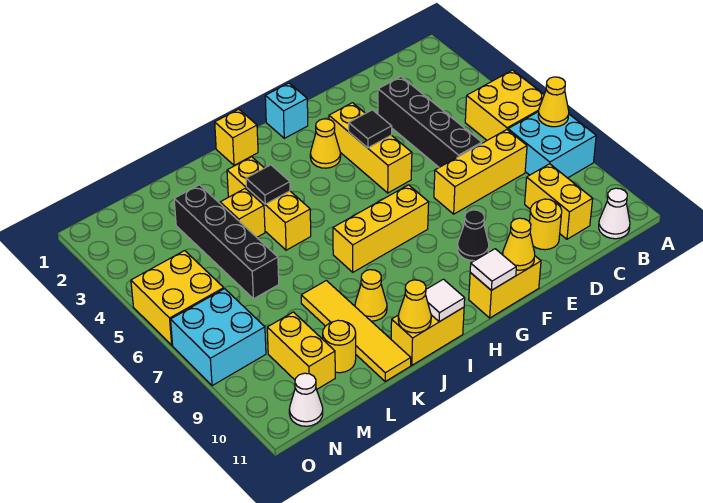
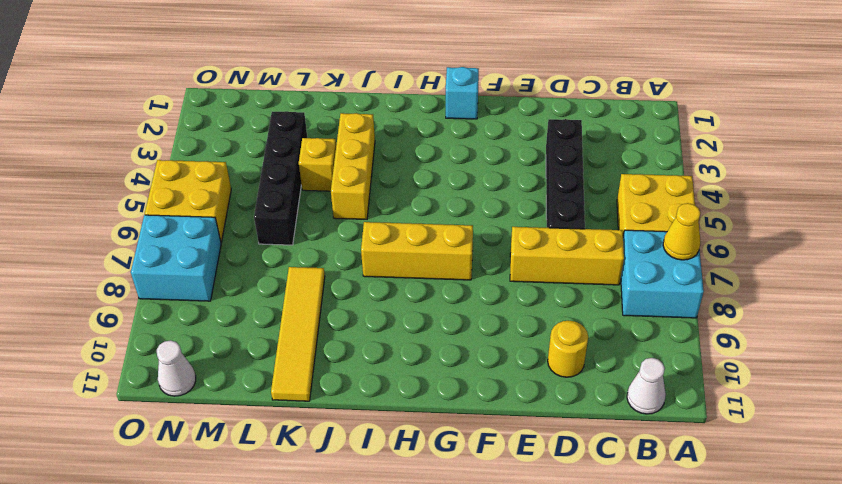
none -> yellow brick C9:C10 level 1
none -> yellow brick F3:F5 level 1
none -> black cone F9 level 1
none -> yellow brick F11:G11 level 1

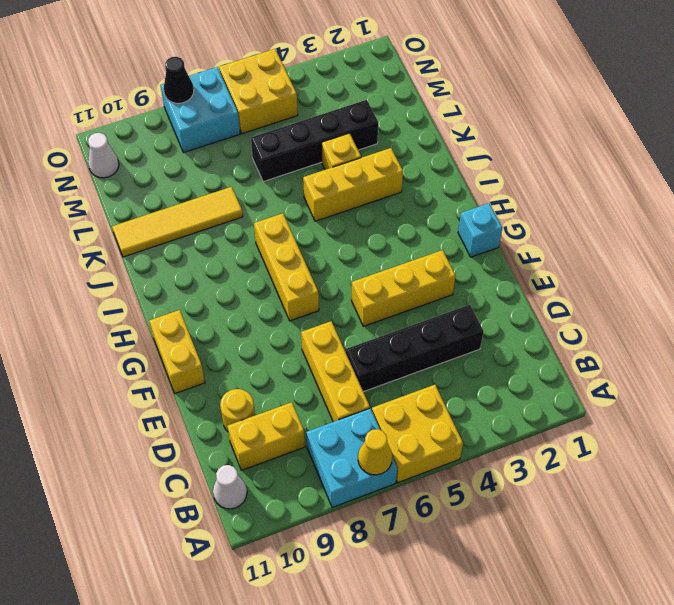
black cone O8 level 2 -> black cone F9 level 1
none -> yellow cone G3 level 1
none -> yellow brick I1 level 1
none -> yellow brick I11:J11 level 1
none -> yellow cone J9 level 1

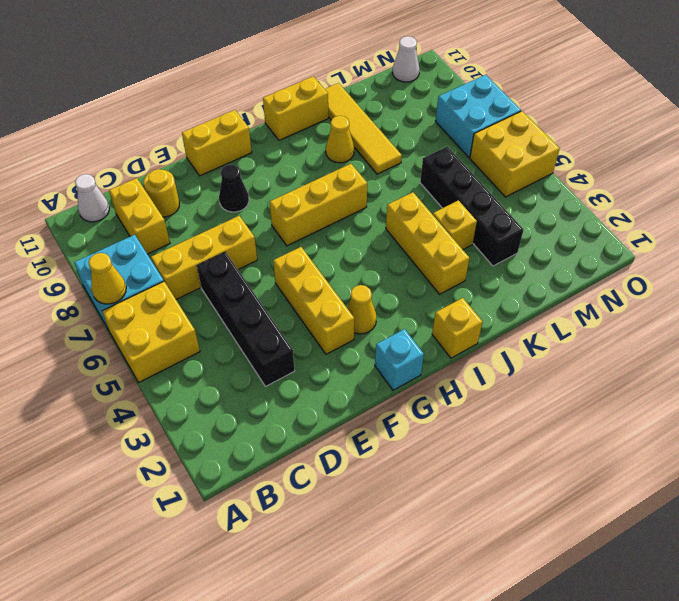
none -> yellow round brick L10 level 1
none -> yellow brick M9:M10 level 1
none -> black tile F4 level 2
none -> yellow cone F11 level 2

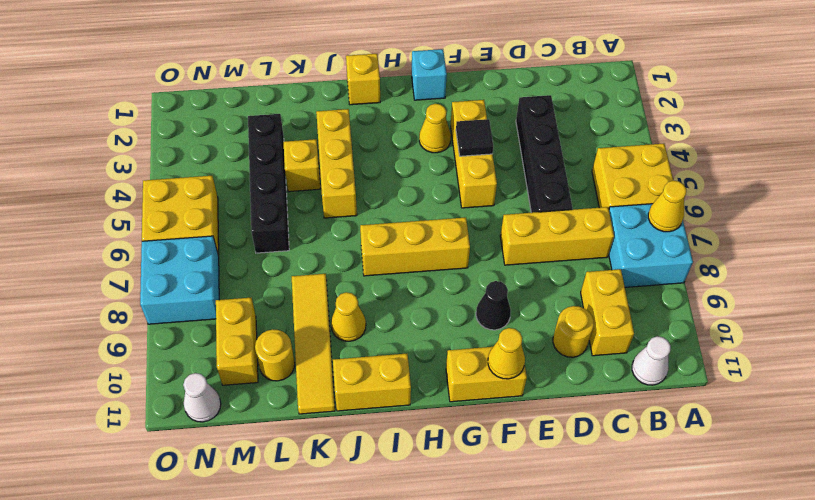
none -> white tile G11 level 2
none -> white tile I11 level 2
none -> black tile J4 level 2
none -> yellow cone J11 level 2

